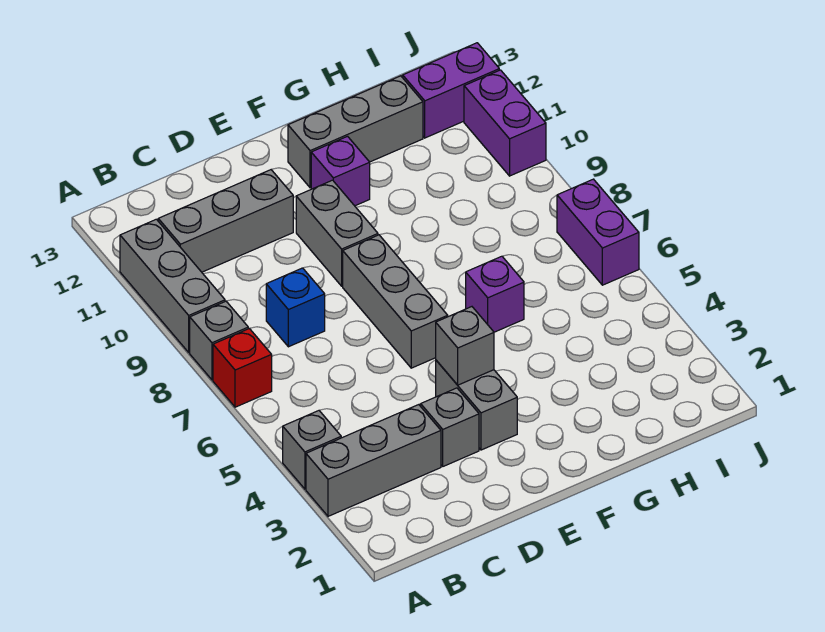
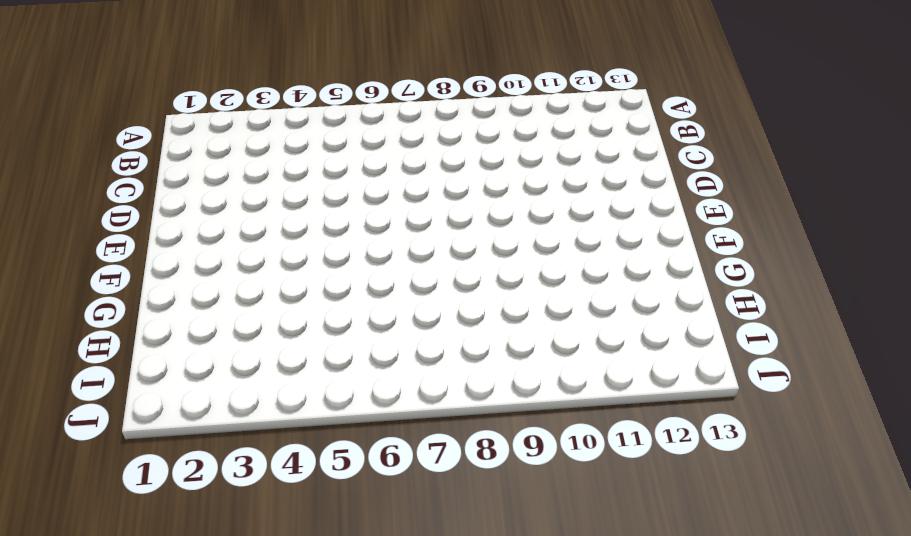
none -> grey brick A3:C3 level 1
none -> grey brick A4 level 1
none -> red brick A7 level 1

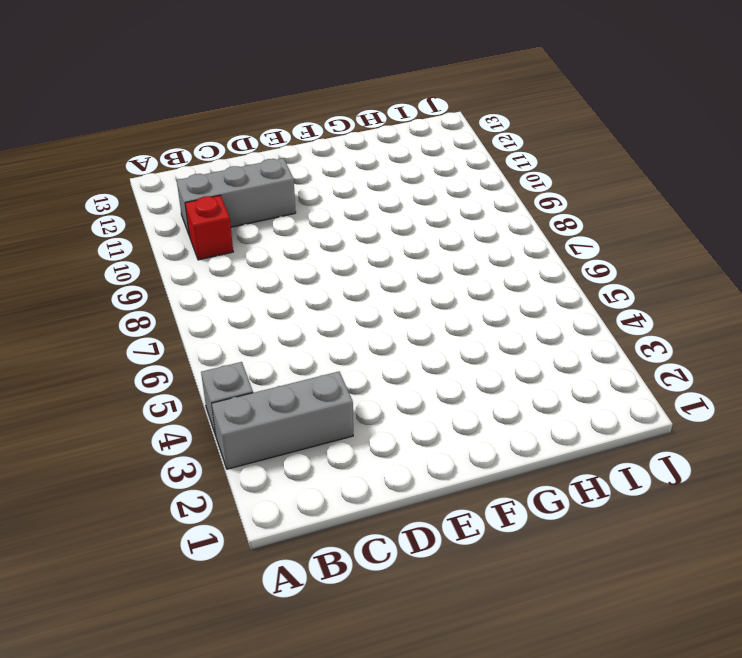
red brick B10 level 1 -> red brick A7 level 1
none -> grey brick A8 level 1
none -> grey brick A9:A11 level 1
none -> blue brick C8 level 1

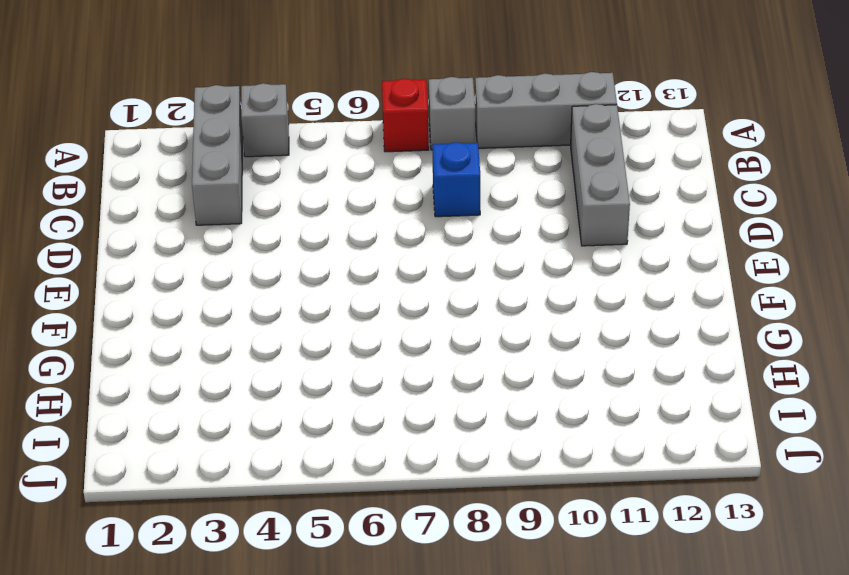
none -> grey brick D3 level 1
none -> grey brick E3:E4 level 1
none -> grey brick E6:E8 level 1

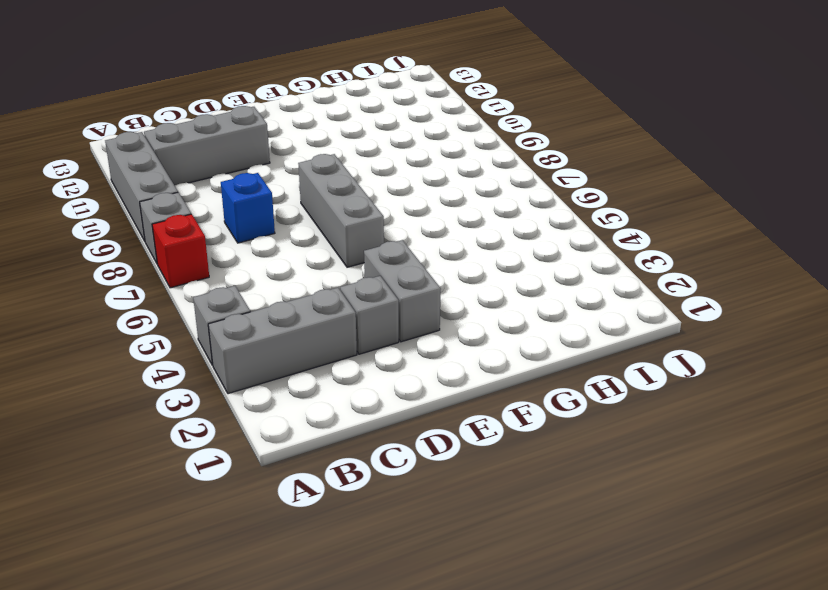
none -> grey brick E9:E10 level 1
none -> purple brick F11 level 1
none -> grey brick F12:H12 level 1

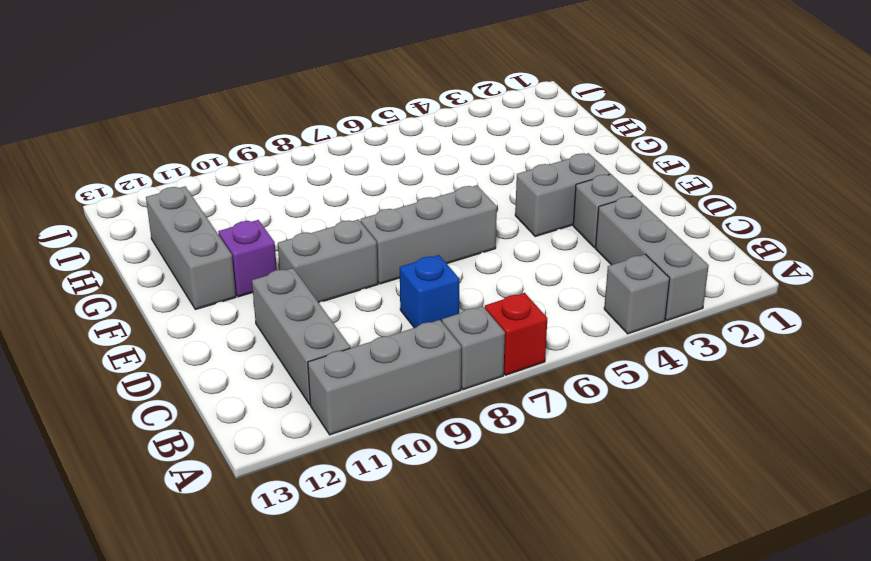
none -> purple brick G6 level 1
none -> purple brick I12:J12 level 1
none -> purple brick J6:J7 level 1

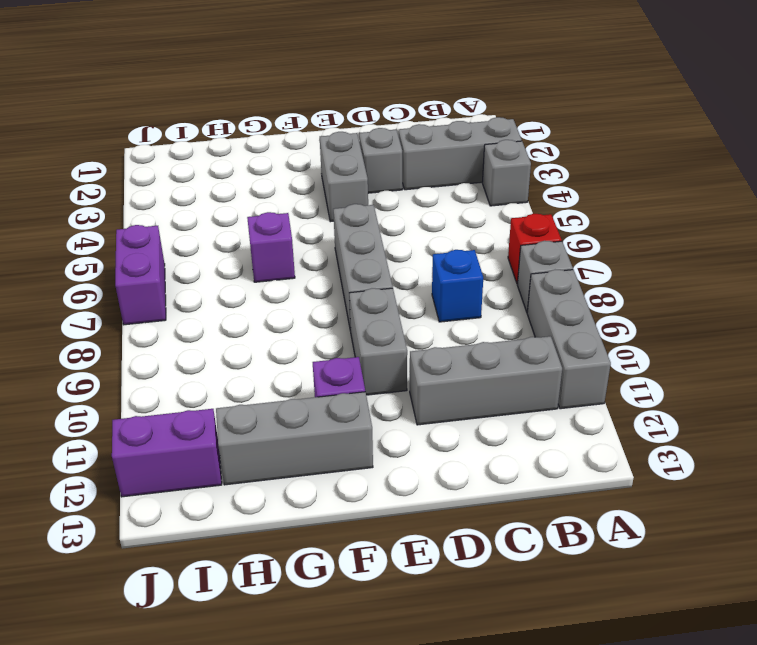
none -> purple brick J10:J11 level 1
none -> grey brick E4 level 2

